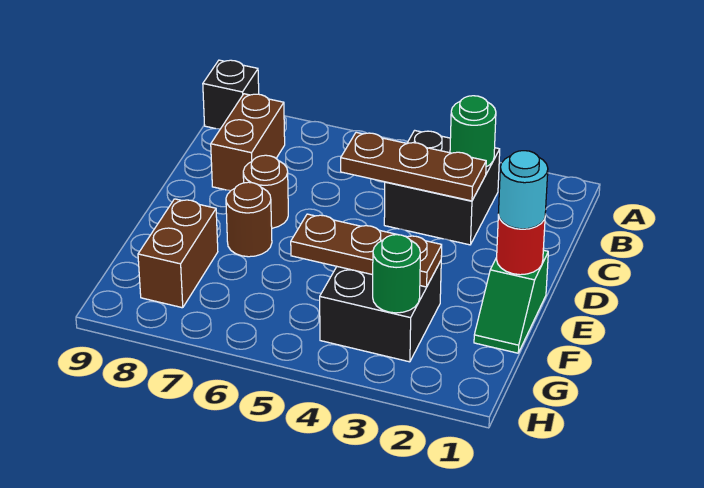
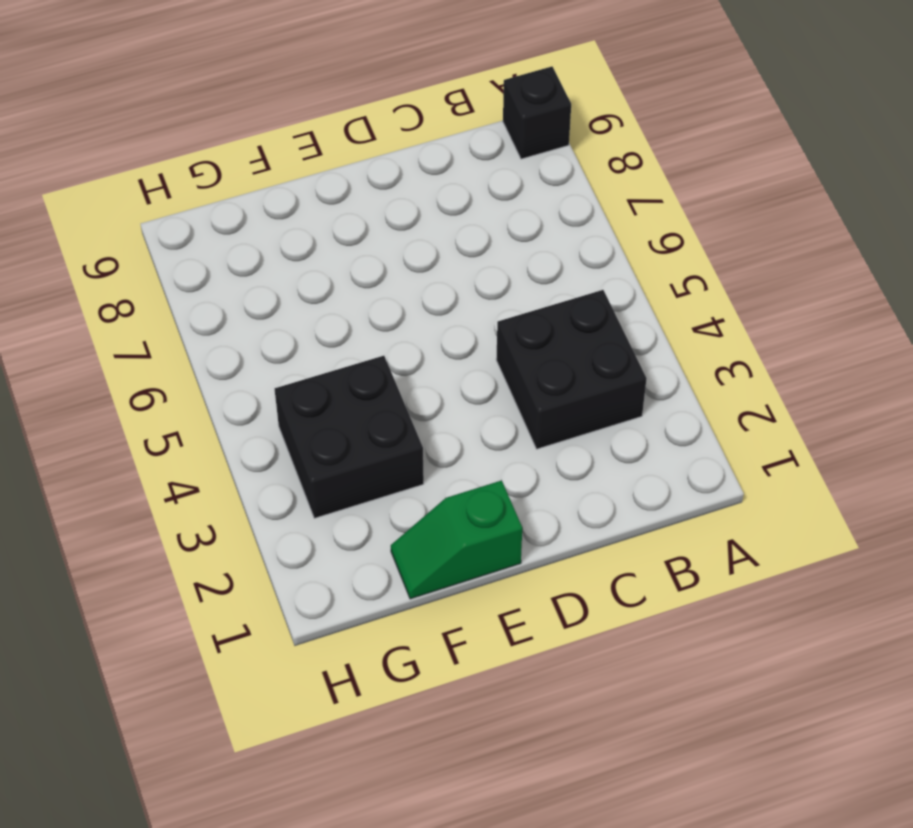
none -> brown brick B8:C8 level 1
none -> brown round brick D7 level 1
none -> brown round brick E7 level 1

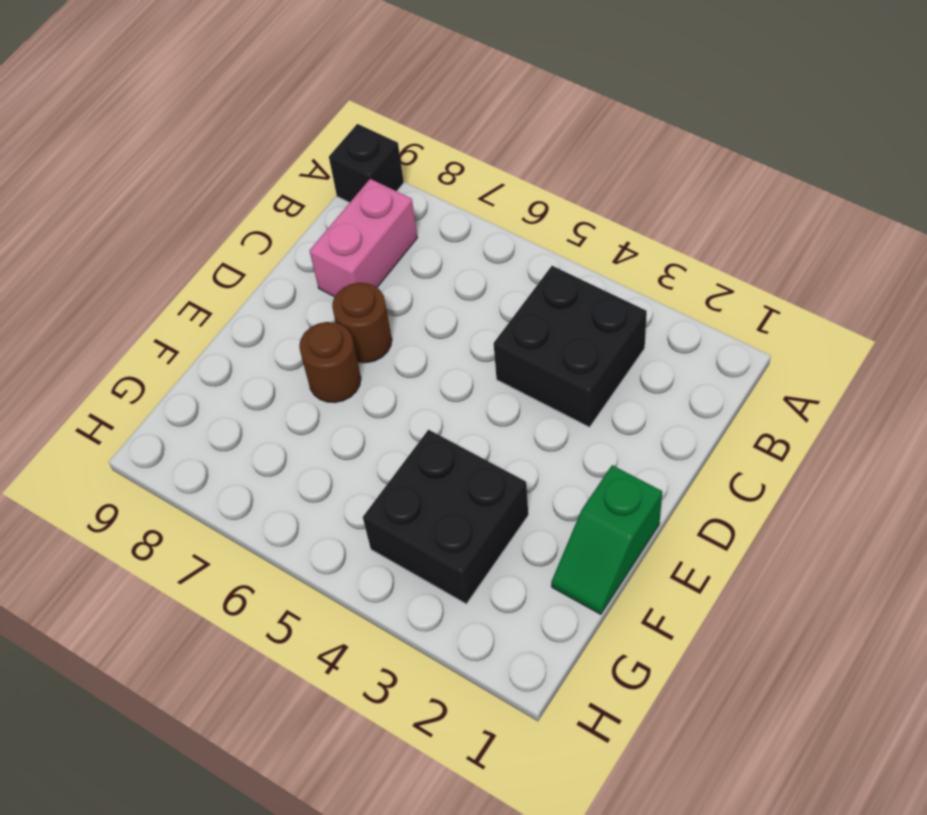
pink brick B8:C8 level 1 -> brown brick B8:C8 level 1
none -> brown brick F8:G8 level 1
none -> green round brick B3 level 2
none -> brown plate C3:C5 level 2

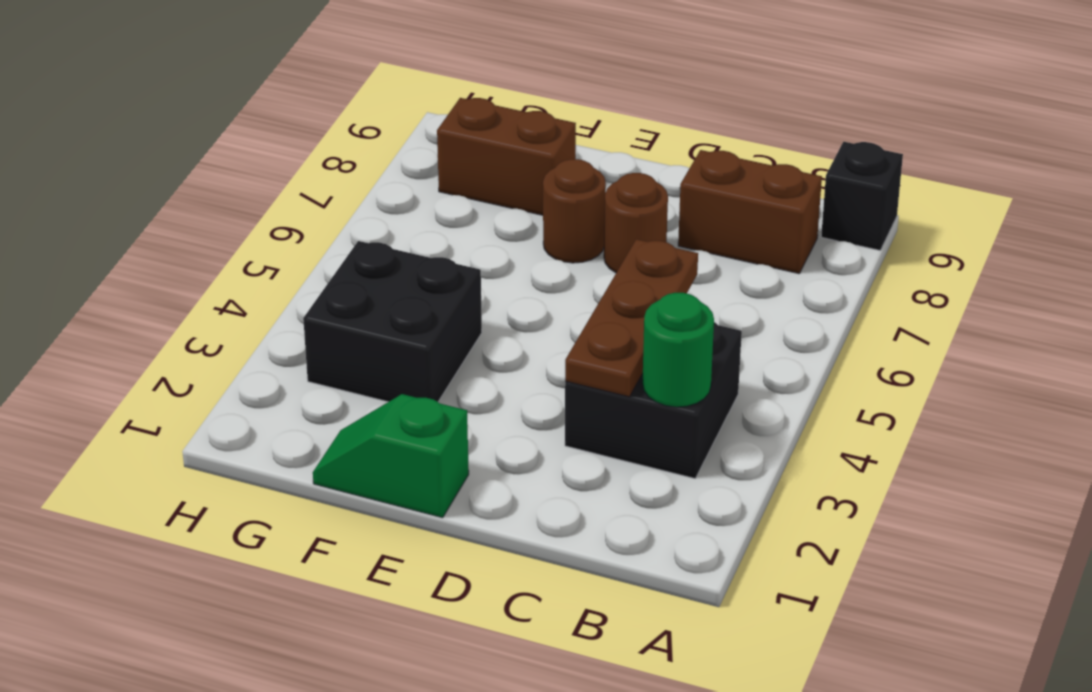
none -> red round brick E1 level 2
none -> brown plate F3:F5 level 2
none -> green round brick G3 level 2

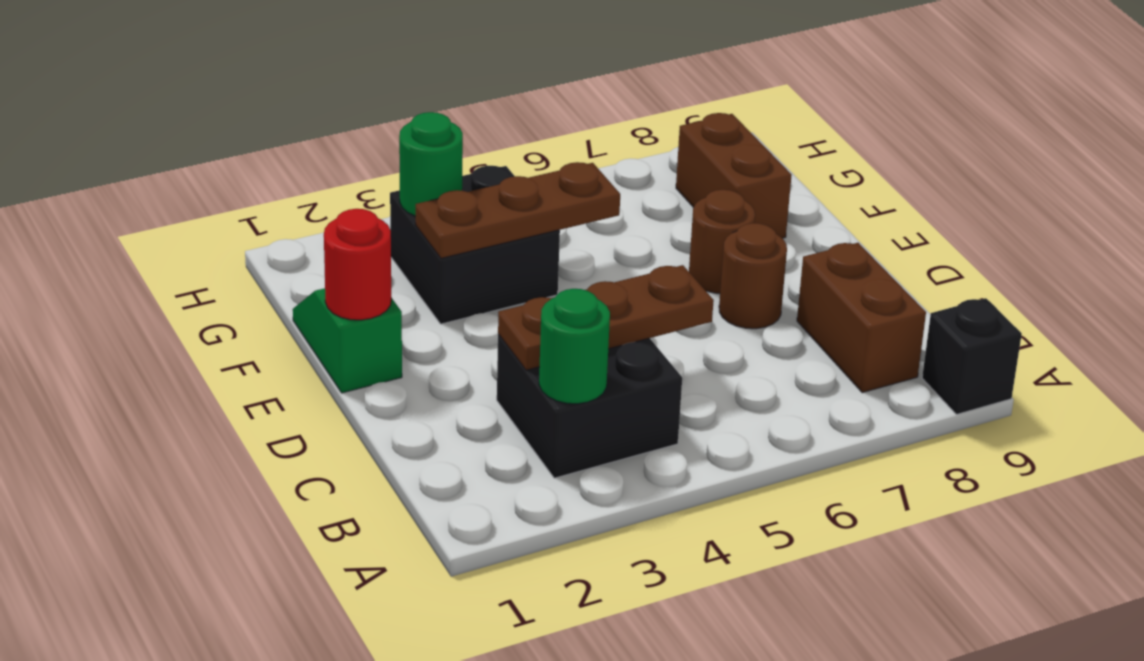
none -> cyan round brick E1 level 3

